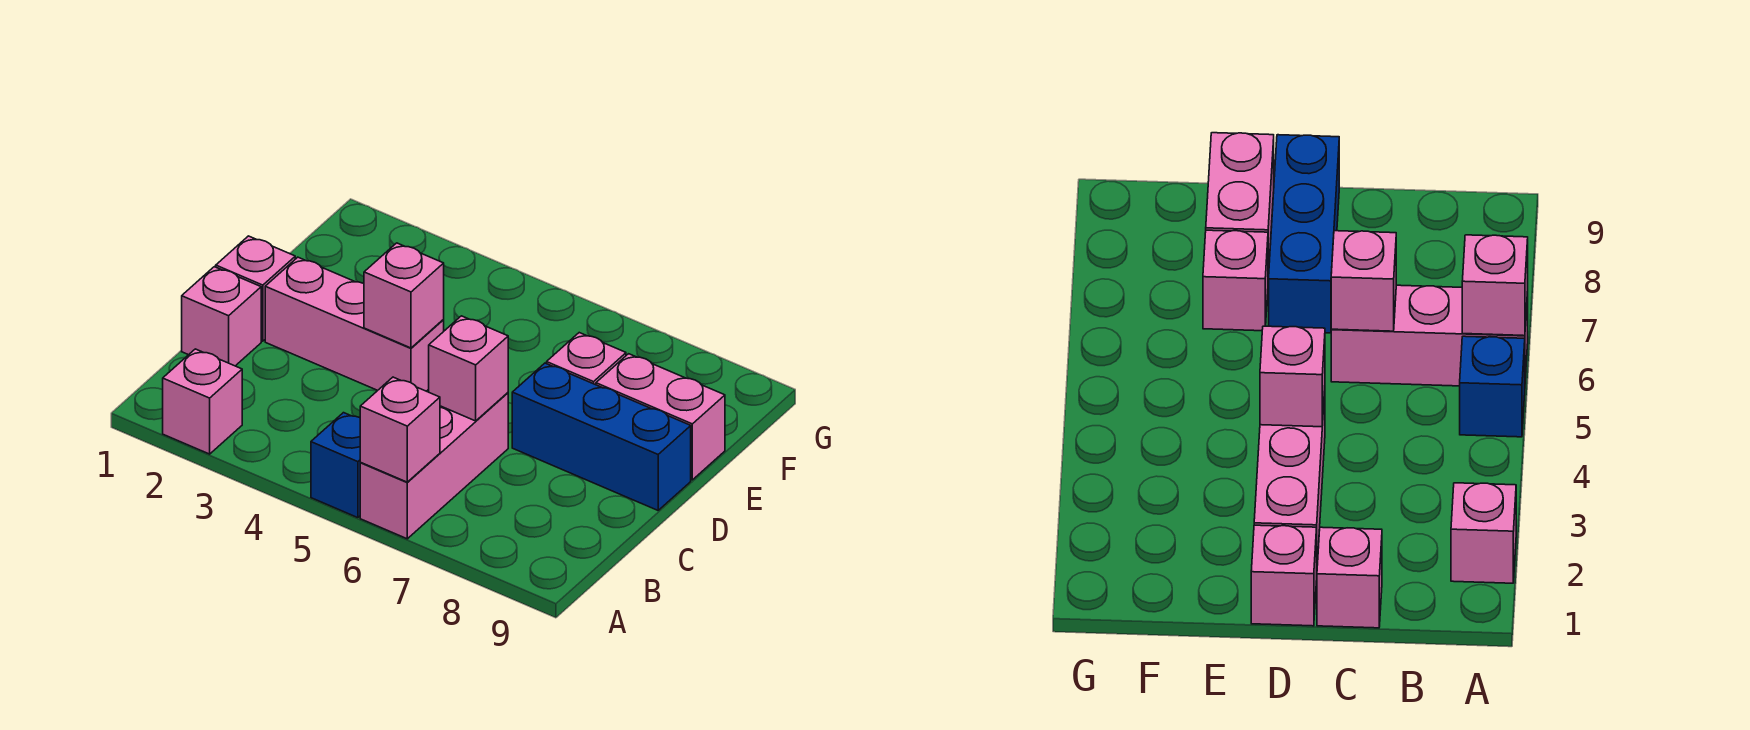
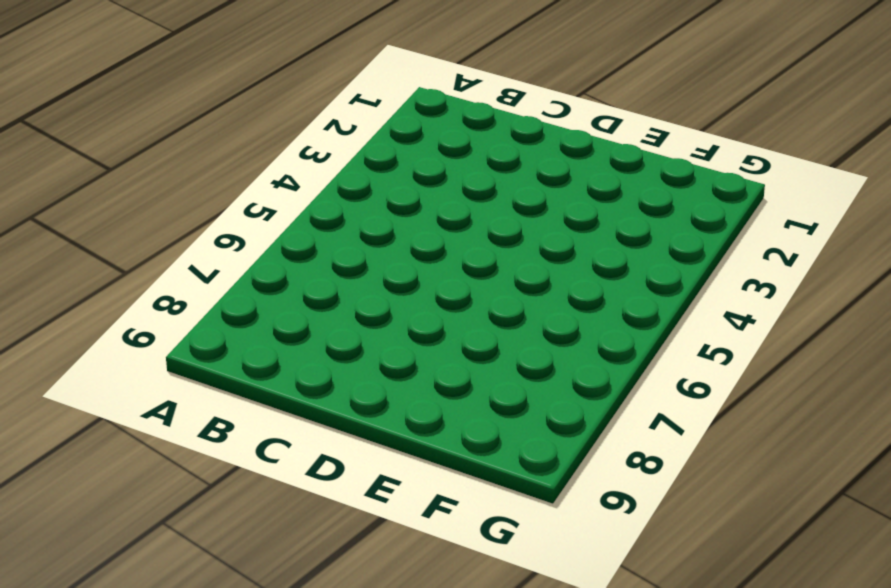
none -> pink brick A2 level 1
none -> blue brick A5 level 1
none -> pink brick A6:C6 level 1

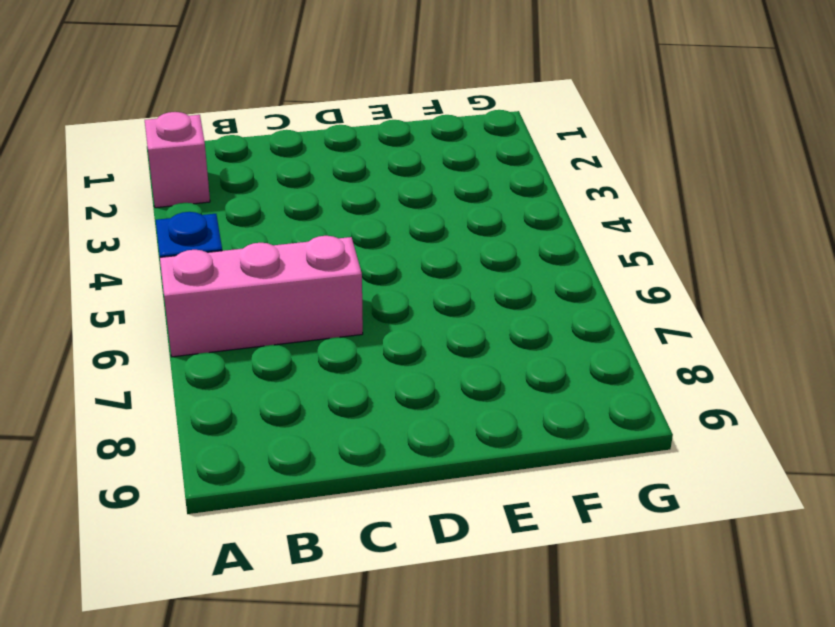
none -> pink brick C1 level 1
none -> pink brick D1 level 1
none -> pink brick D2:D4 level 1

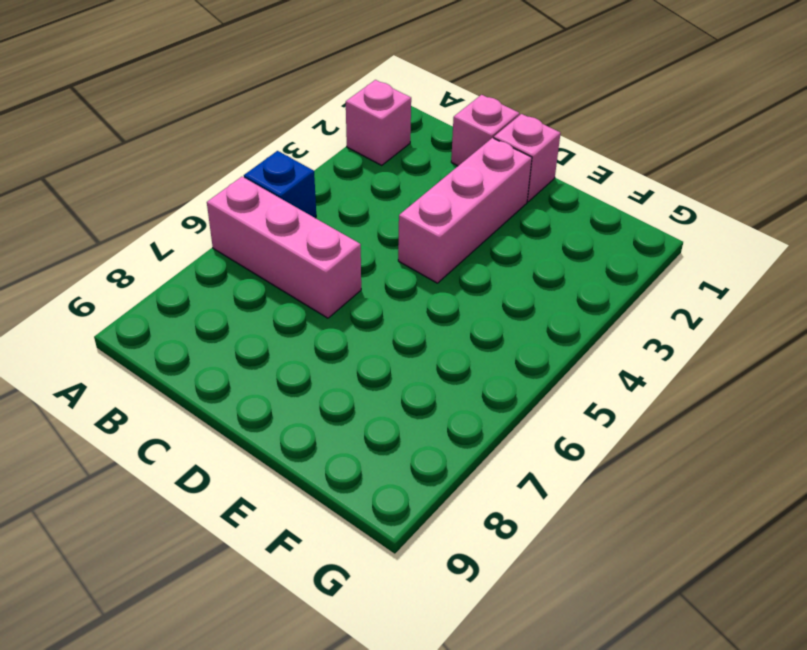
none -> blue brick D7:D9 level 1
none -> pink brick E7 level 1
none -> pink brick E8:E9 level 1

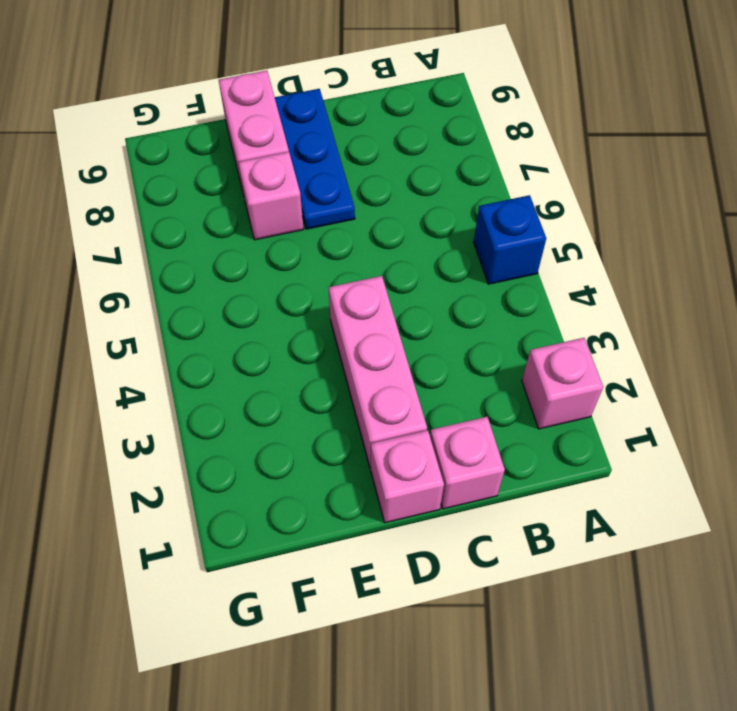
blue plate D7:D9 level 1 -> blue brick D7:D9 level 1
none -> pink brick A6:C6 level 1
none -> pink brick A6 level 2
none -> pink brick C6 level 2

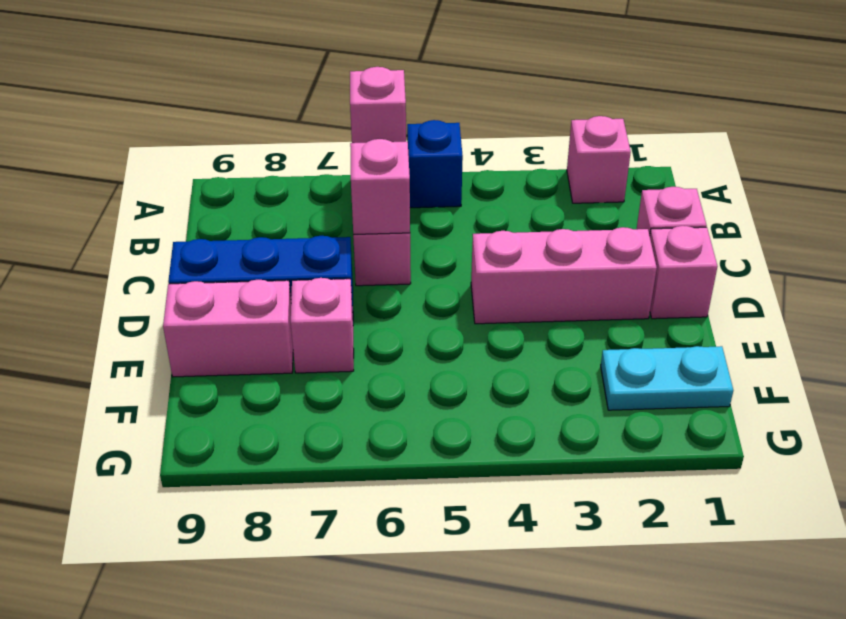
cyan plate F1:F2 level 1 -> none
none -> pink brick D4 level 2

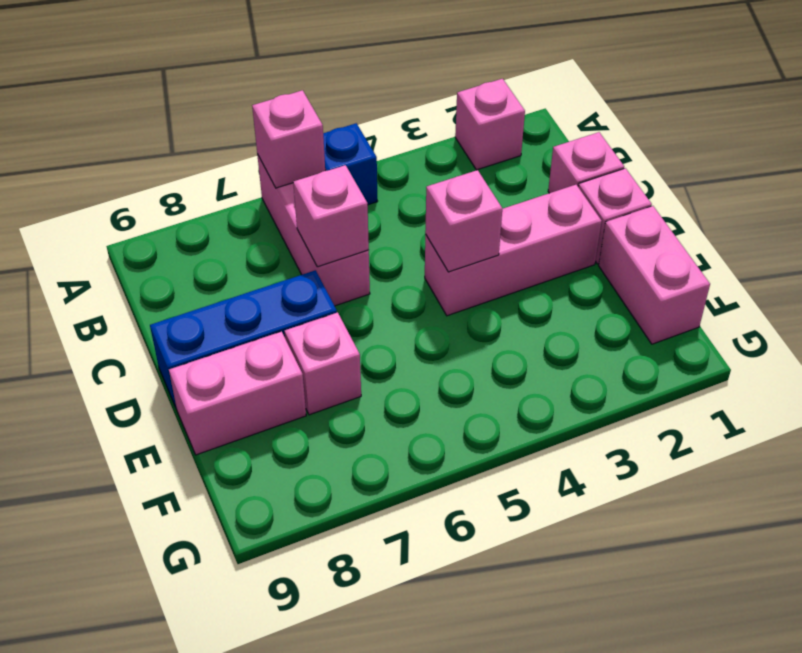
pink brick E1:F1 level 1 -> none

